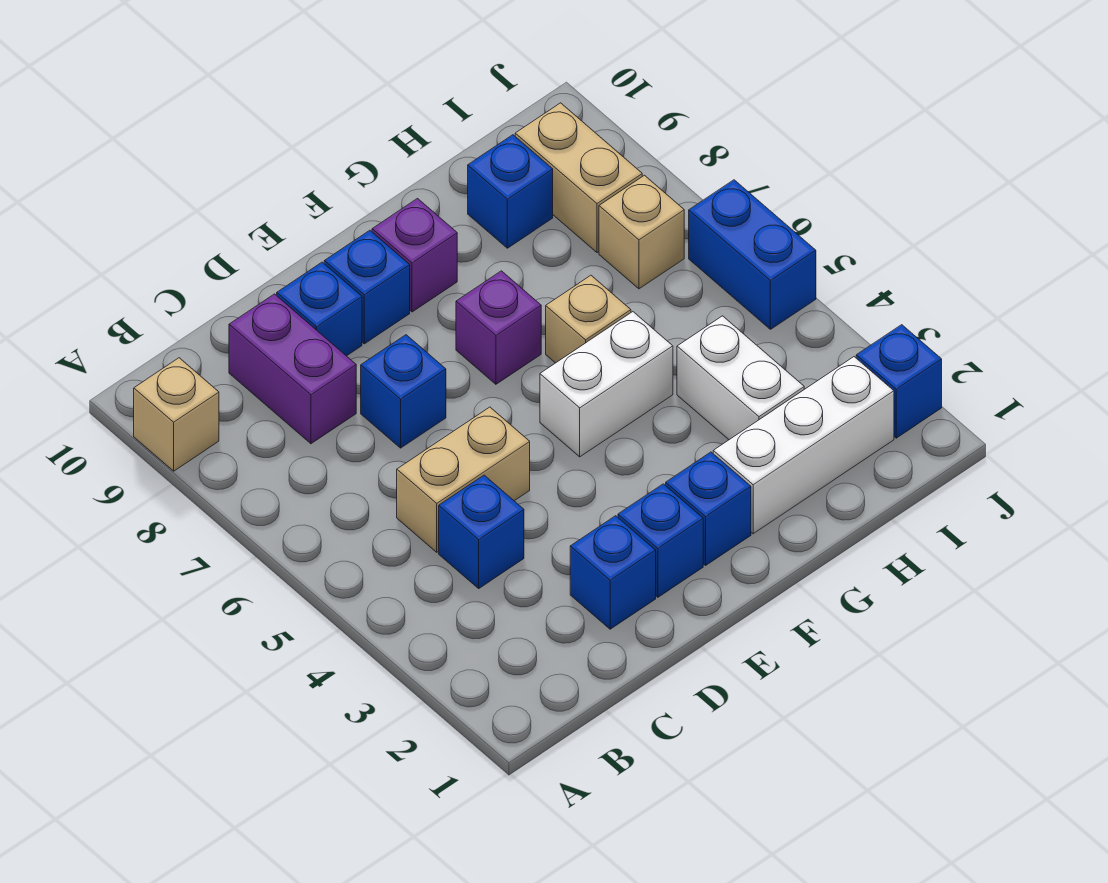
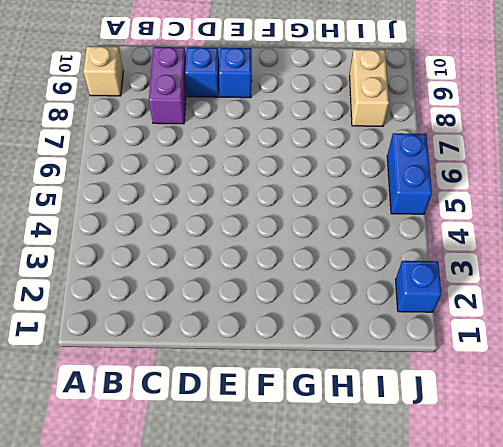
none -> blue brick C4 level 1
none -> tan brick C5:D5 level 1
none -> blue brick D2 level 1

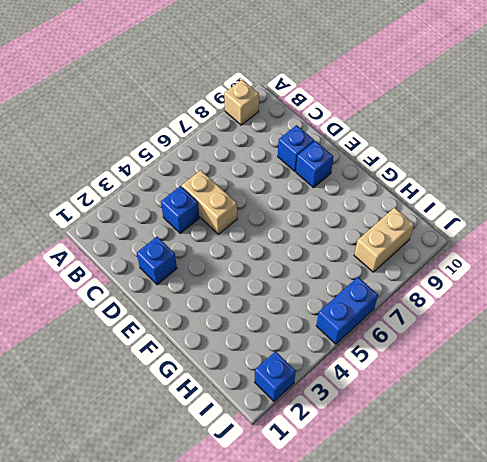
none -> purple brick C8:C9 level 1
none -> blue brick D7 level 1
none -> blue brick E2 level 1

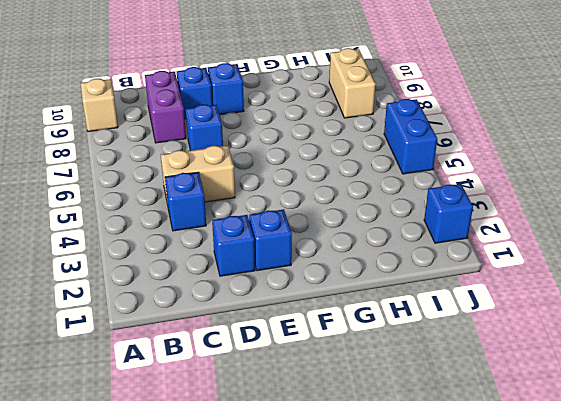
none -> blue brick F2 level 1
none -> white brick F5:G5 level 1
none -> purple brick F7 level 1

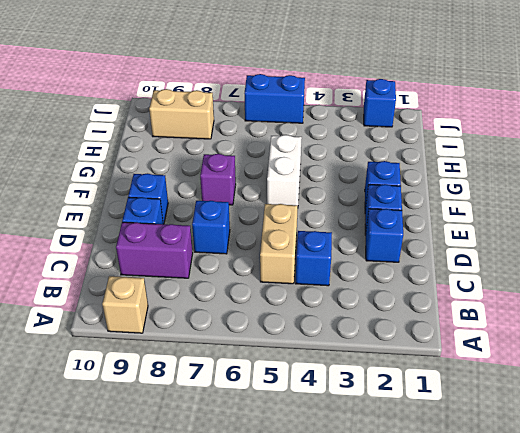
none -> purple brick F9 level 1
none -> white brick G2:I2 level 1
none -> tan brick G6 level 1

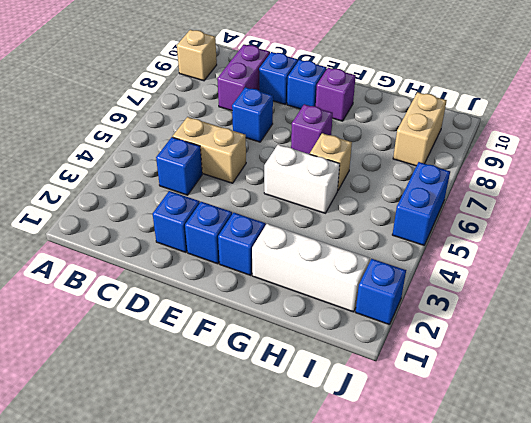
none -> white brick H3:H4 level 1
none -> blue brick H9 level 1
none -> tan brick I7 level 1

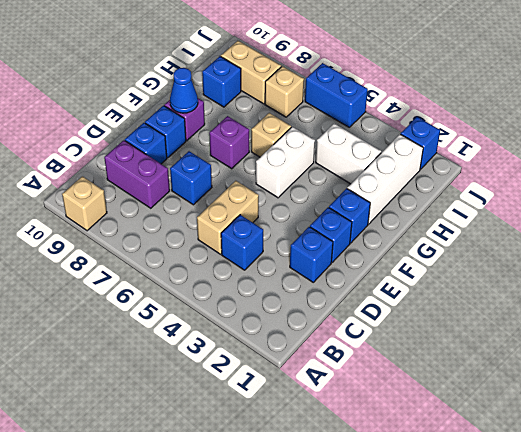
blue cone F9 level 2 -> none

